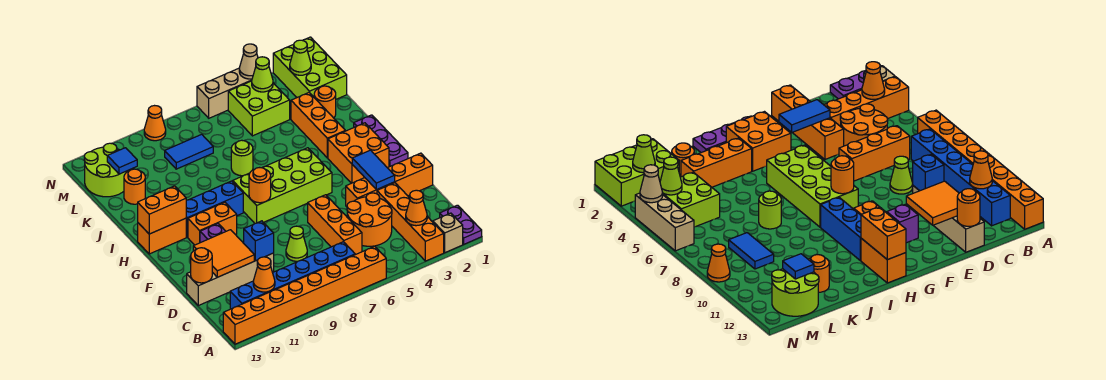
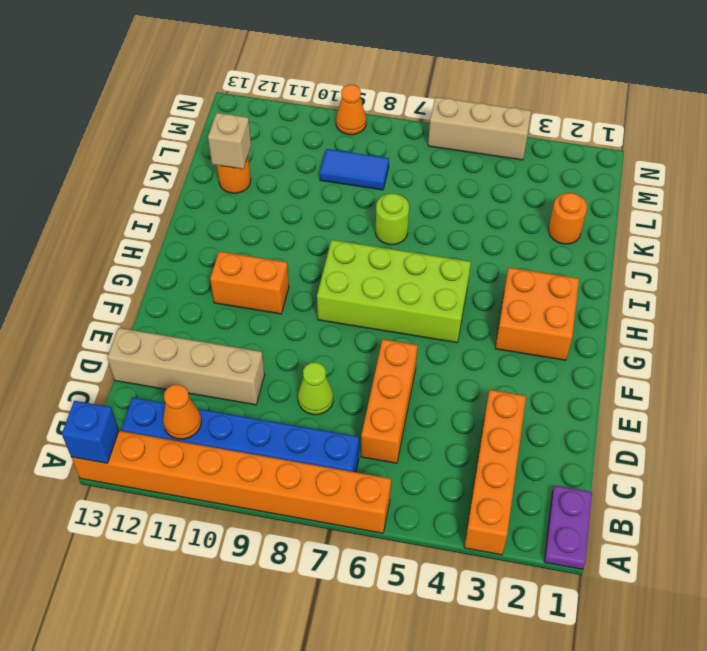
blue brick A13 level 2 -> blue brick D10 level 2
tan brick K12 level 2 -> tan brick A2 level 1
none -> orange round brick C4:D5 level 1
none -> orange brick E1:E4 level 1
none -> purple brick F11 level 1
none -> purple plate G1:I1 level 1

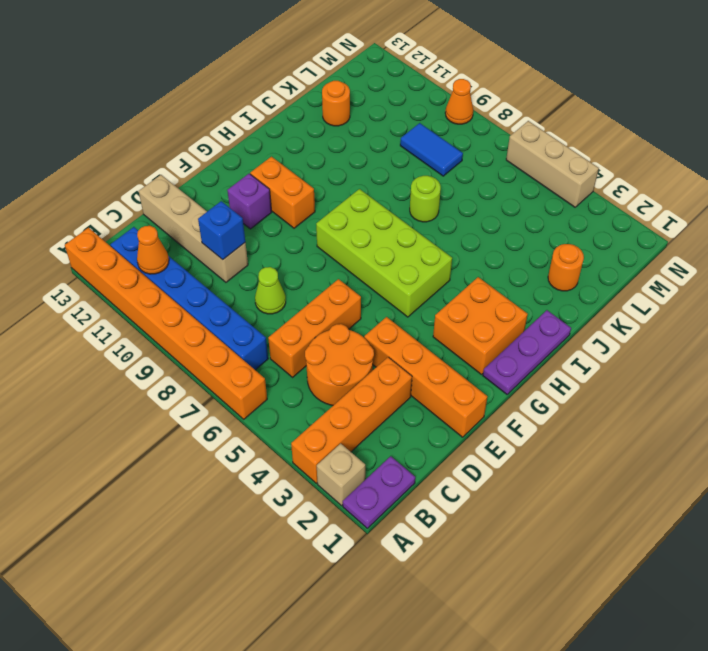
none -> blue brick H9:H11 level 1
none -> orange brick H12:H13 level 1
none -> orange brick I3:K3 level 1
none -> lime brick L1:N2 level 1

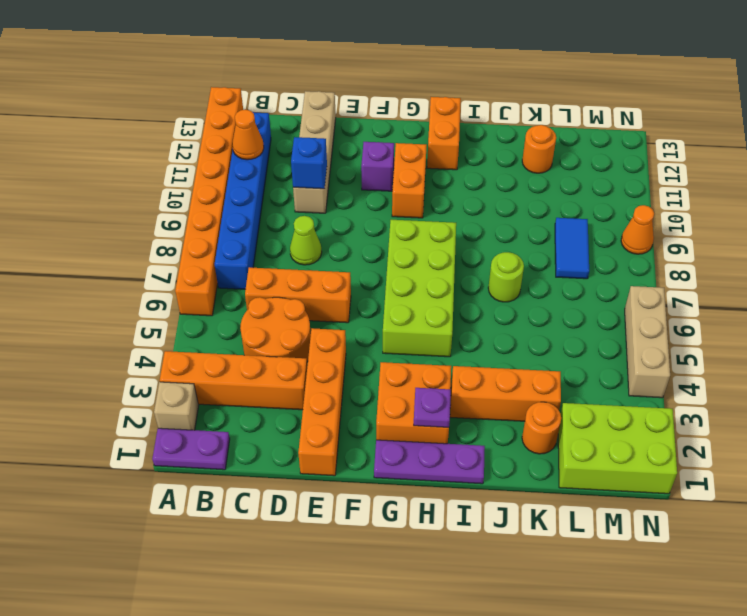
purple plate H2 level 2 -> none
none -> blue brick H9:H11 level 1
none -> lime brick L4:M5 level 1
none -> lime round brick L12:M13 level 1
none -> orange cone B3 level 2

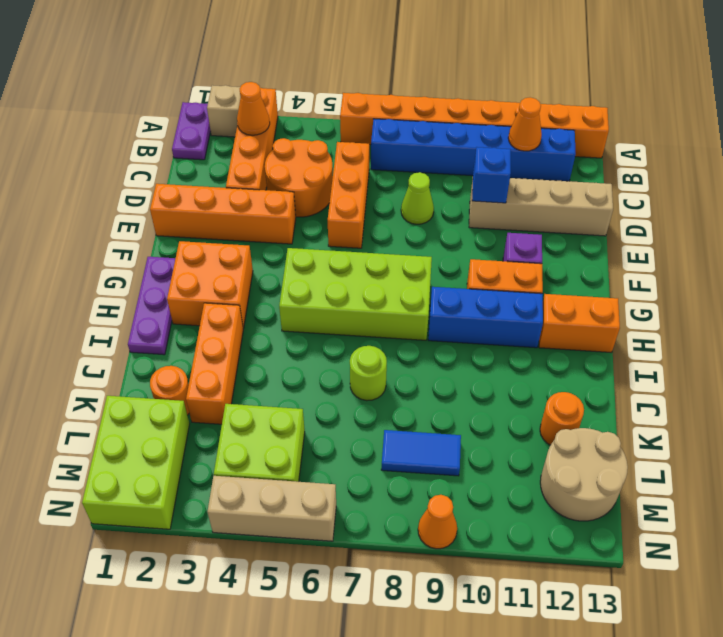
tan round brick L12:M13 level 1 -> lime round brick L12:M13 level 1
none -> orange tile D11:E12 level 2
none -> orange round brick D13 level 2
none -> blue tile E3:F3 level 2
none -> orange round brick G8 level 2

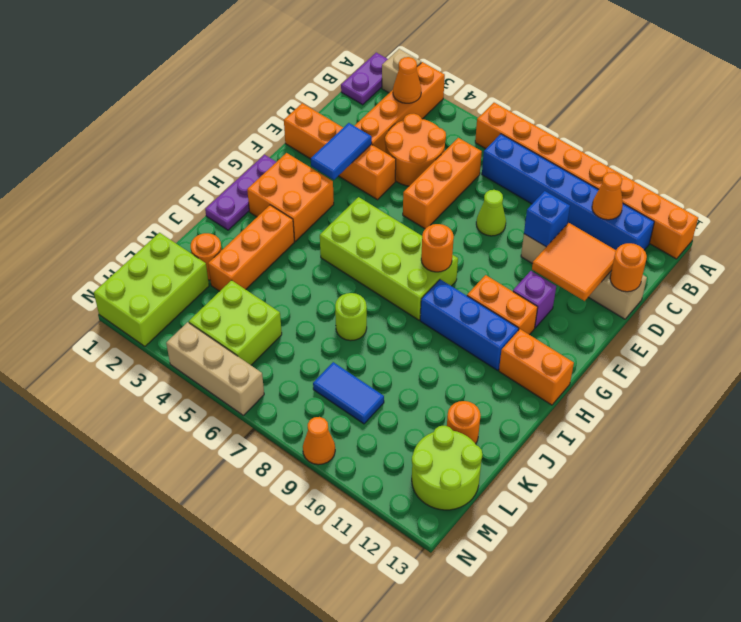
none -> orange brick H12:H13 level 2
none -> blue tile L12 level 2
none -> lime cone M2 level 2
none -> lime cone M4 level 2

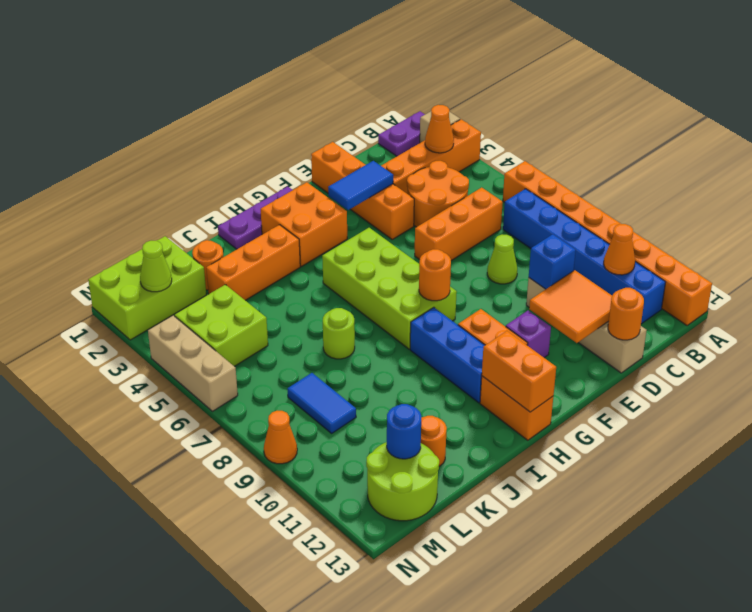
blue round brick L12 level 2 -> blue tile L12 level 2
none -> lime cone M4 level 2
none -> tan cone N4 level 2

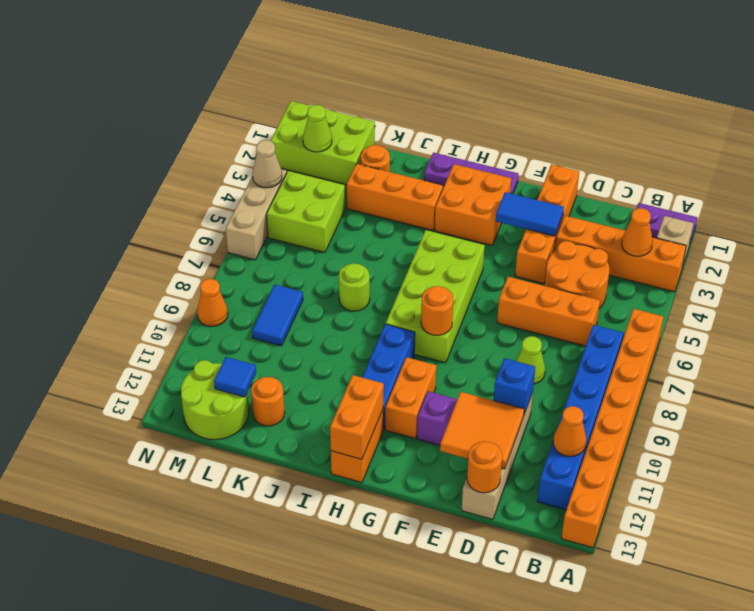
none -> lime cone M4 level 2

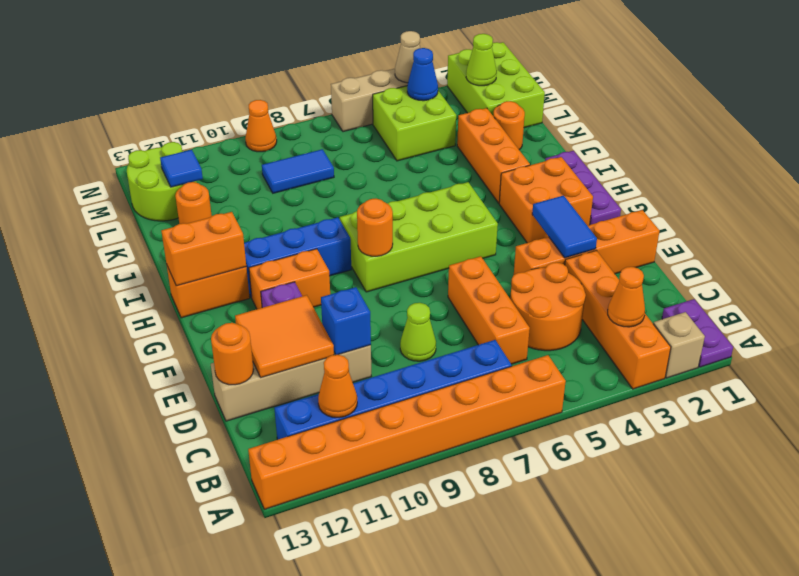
blue cone M4 level 2 -> lime cone M4 level 2
none -> lime round brick J7 level 1

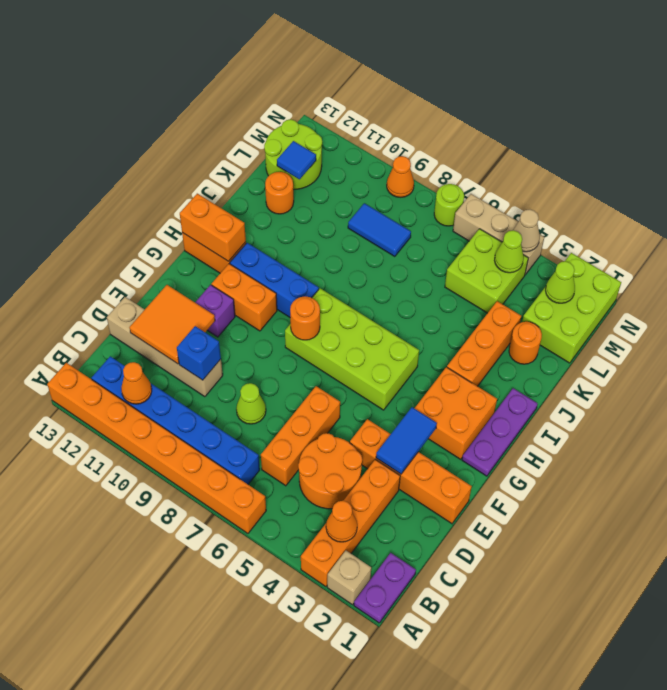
lime round brick N7 level 1 -> lime round brick J7 level 1
none -> orange round brick D13 level 2

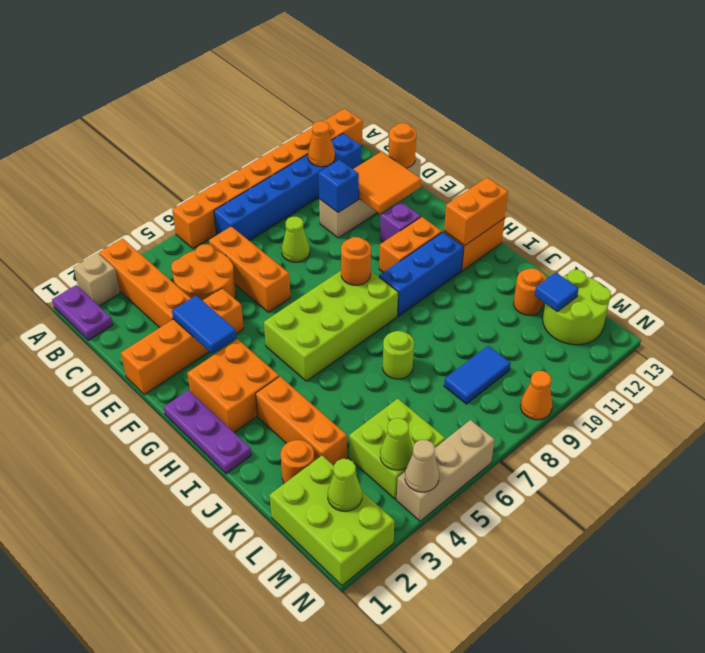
none -> orange cone B3 level 2

